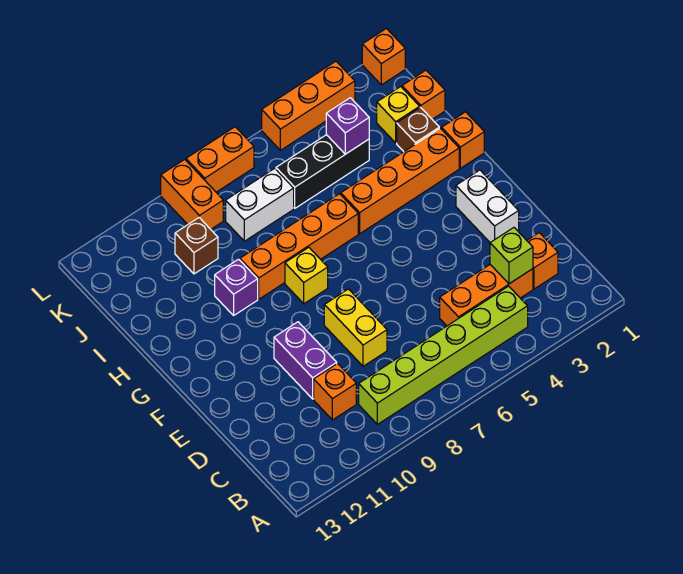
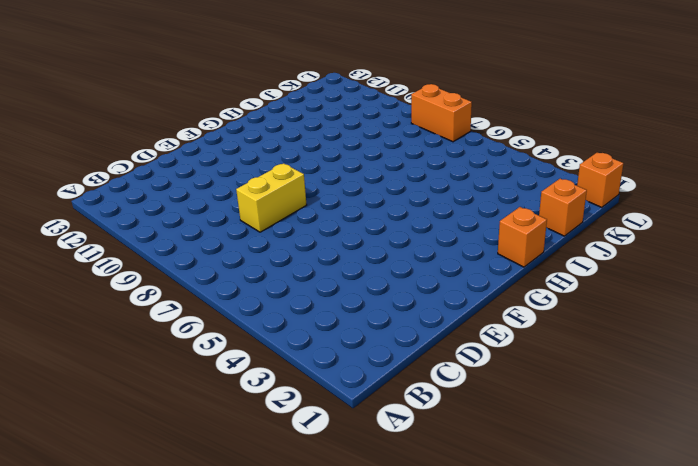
none -> lime brick B4:B9 level 1
none -> orange brick C2 level 1
none -> orange brick C3:C5 level 1

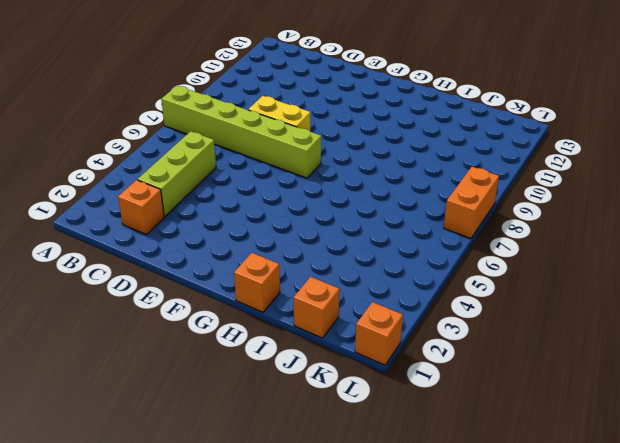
lime brick A7:F7 level 1 -> lime brick B4:B9 level 1
lime brick C3:C5 level 1 -> orange brick C3:C5 level 1
none -> orange brick C10 level 1
none -> purple brick D10:E10 level 1
none -> white brick E2:F2 level 1

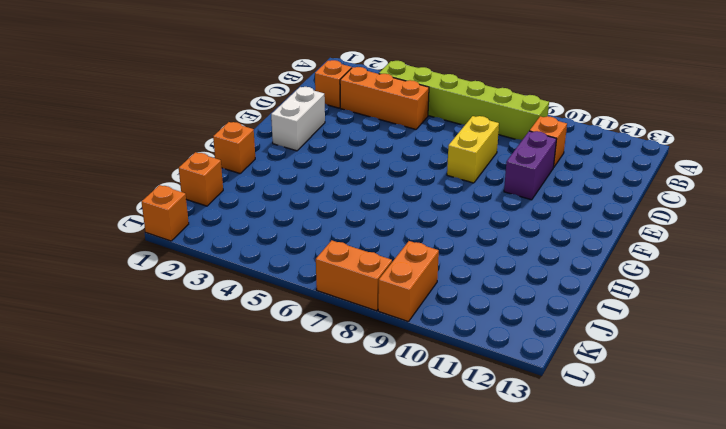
none -> yellow brick G8 level 1
none -> orange brick H2:H5 level 1
none -> orange brick H6:H9 level 1

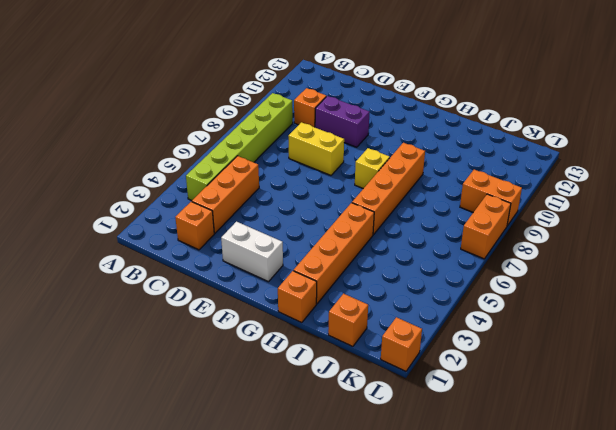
none -> purple brick H10 level 1
none -> brown brick I2 level 1
none -> yellow brick J2 level 1

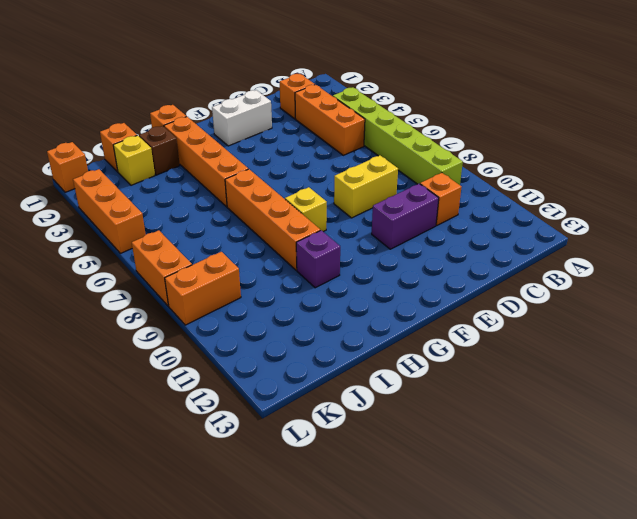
none -> black brick J4:J6 level 1
none -> white brick J7:J8 level 1
none -> brown brick J10 level 1

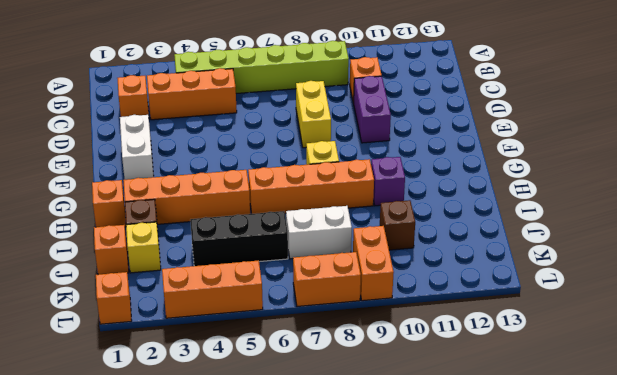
none -> lime brick C3 level 2
none -> purple brick J4 level 2

